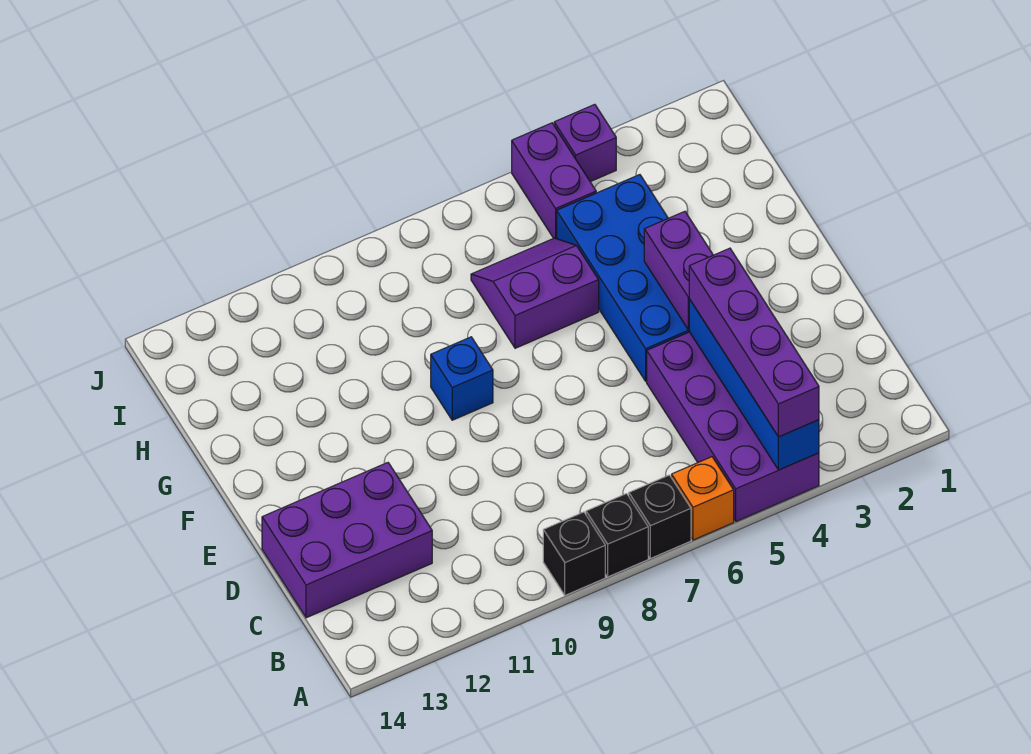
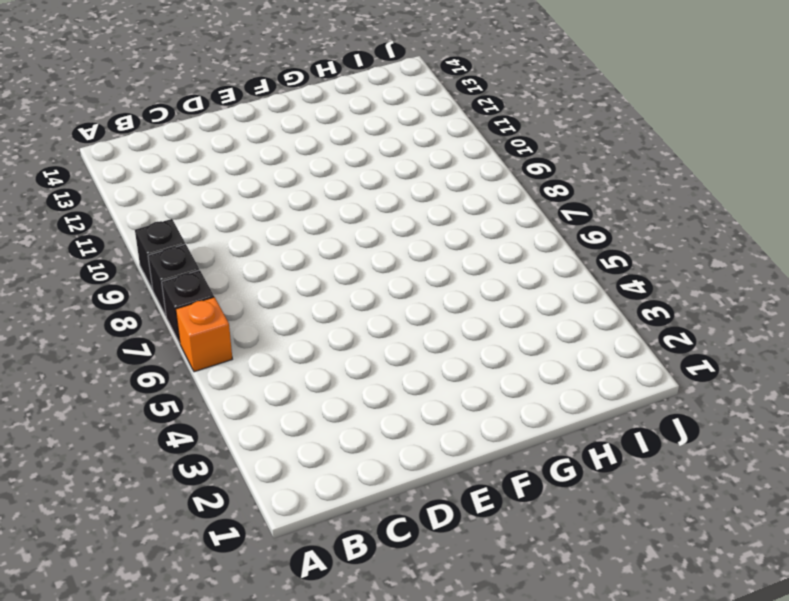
none -> purple brick A4:D5 level 1
none -> purple brick C12:D14 level 1
none -> blue brick E4:H5 level 1

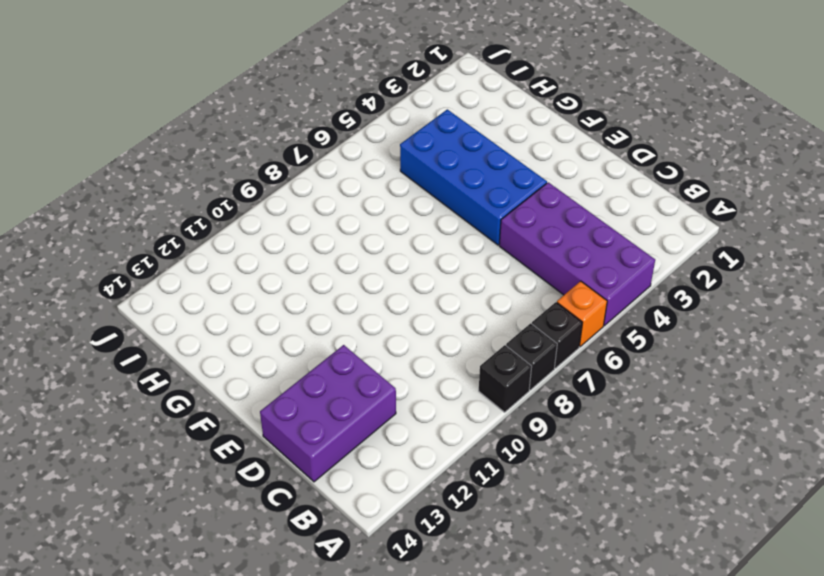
none -> blue brick F9 level 1
none -> purple slope G6:H7 level 1 top G
none -> purple brick I5:J5 level 1

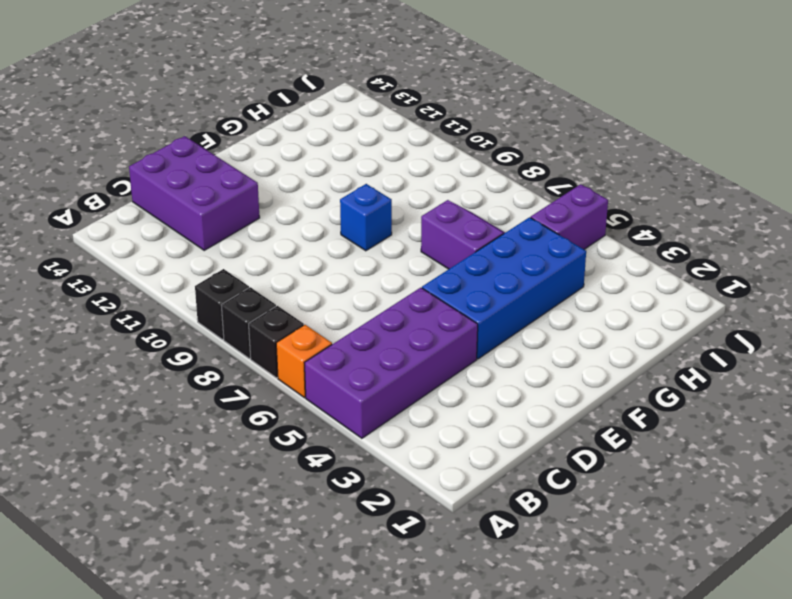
none -> purple brick J4 level 1
none -> blue brick A4:D4 level 2
none -> purple brick E4:F4 level 2

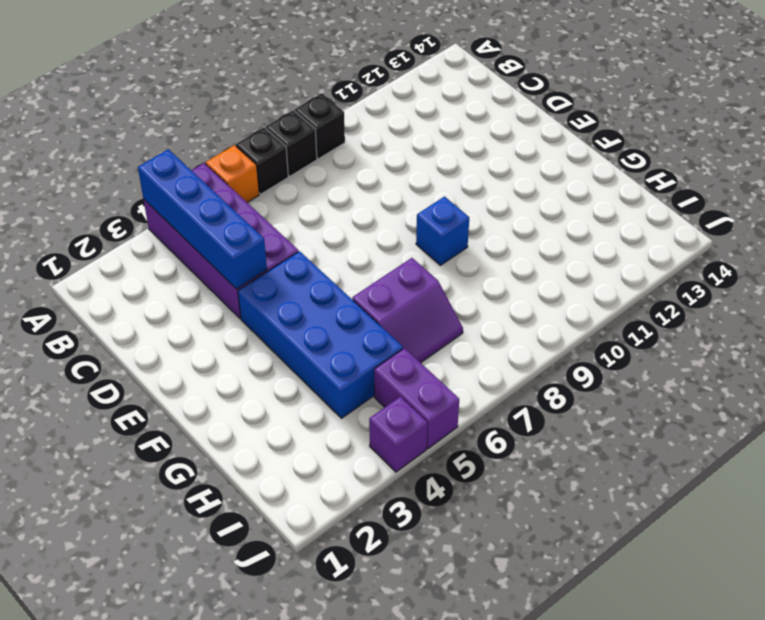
none -> purple brick C12:D14 level 1
none -> purple brick E4:F4 level 2
none -> purple brick A4:D4 level 3

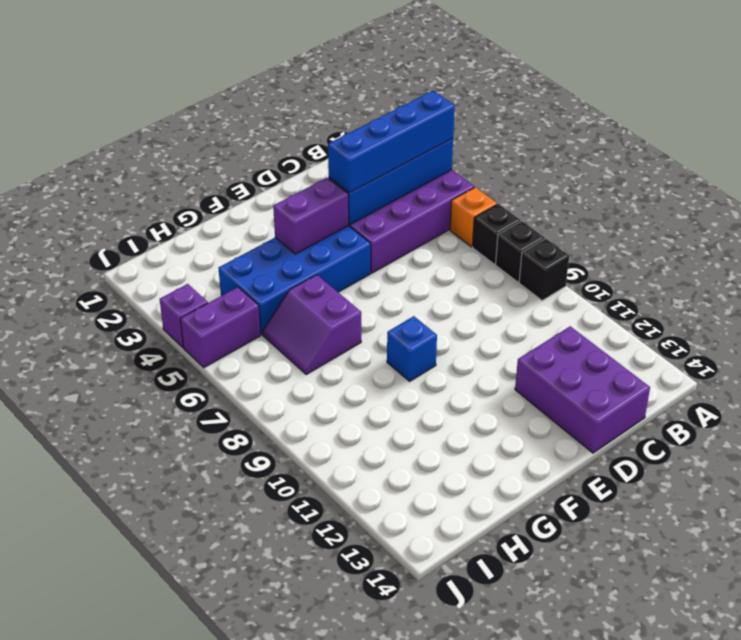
blue brick A4:D4 level 3 -> purple brick A4:D4 level 3

